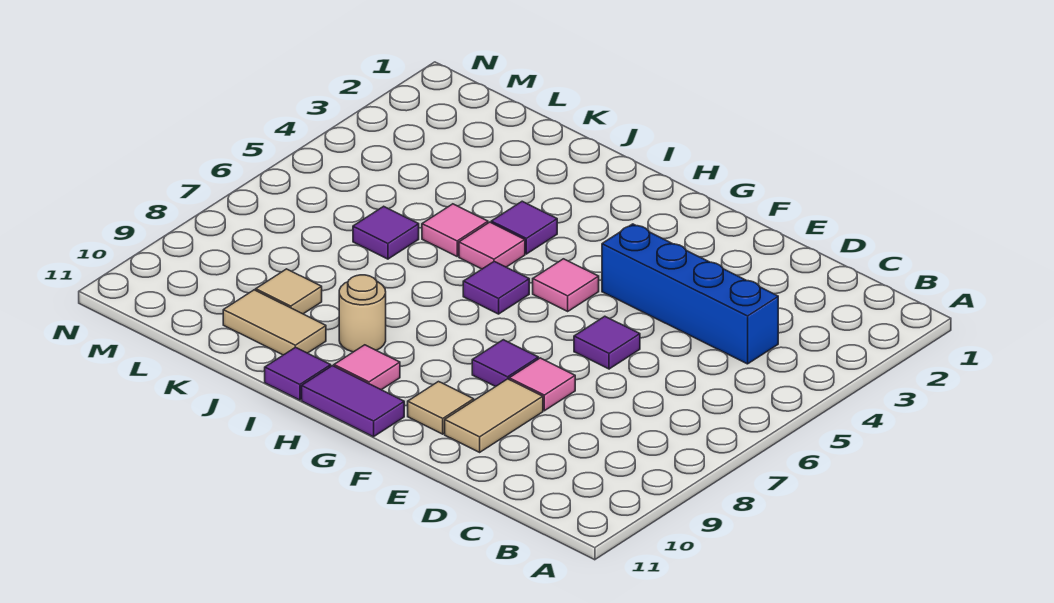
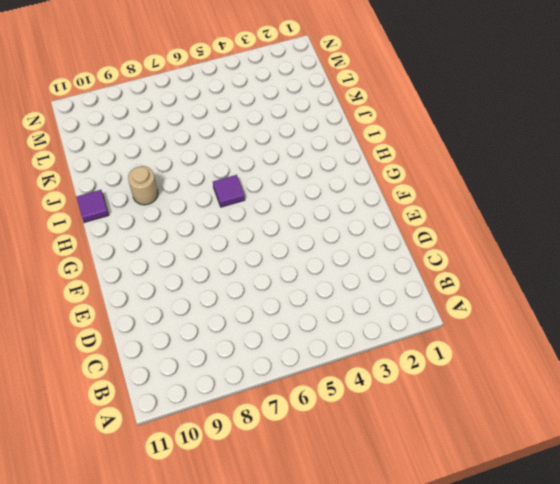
none -> blue brick C4:F4 level 1
none -> purple tile E6 level 1
none -> pink tile E8 level 1

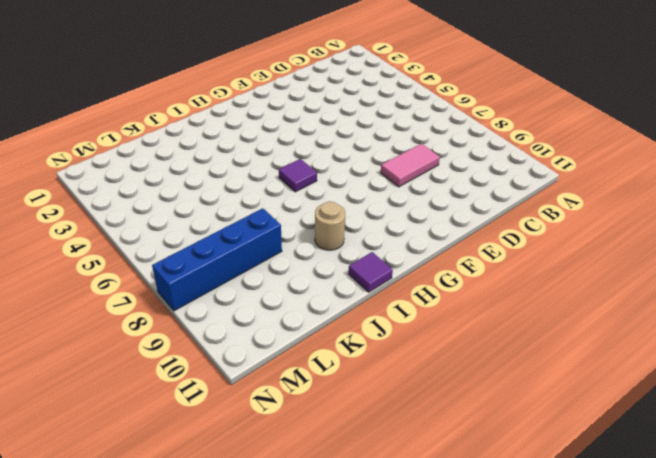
pink tile D8:E8 level 1 -> pink tile E8 level 1
blue brick K8:N8 level 1 -> blue brick C4:F4 level 1
none -> purple tile E6 level 1
none -> tan tile E9:E10 level 1
none -> purple tile F8 level 1

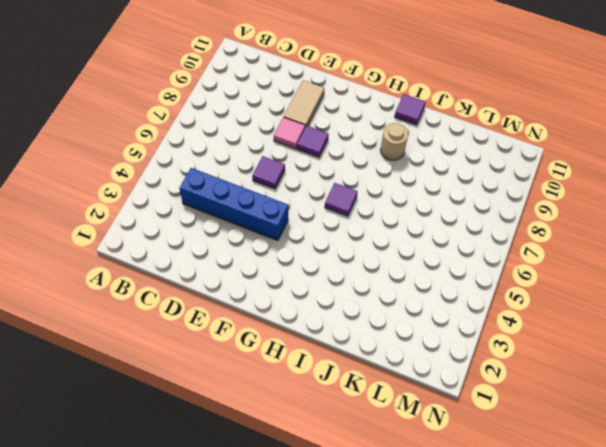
none -> tan tile F10 level 1
none -> pink tile G5 level 1
none -> purple tile G11:H11 level 1

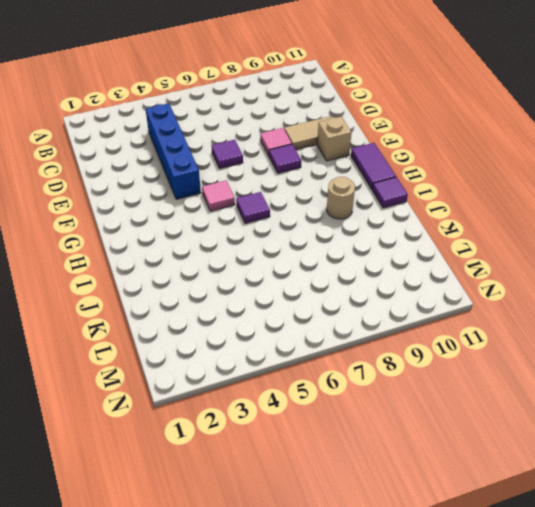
tan brick F10 level 1 -> tan tile F10 level 1
none -> pink tile H10 level 1
none -> purple tile I4 level 1
none -> pink tile I5 level 1

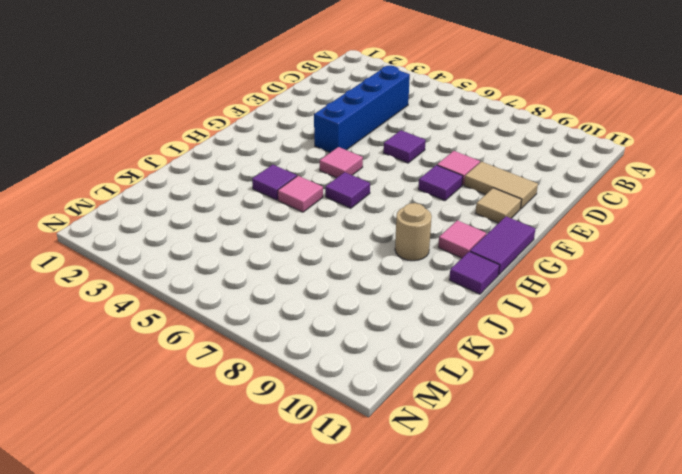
none -> pink tile J5 level 1
none -> tan tile J10:K10 level 1
none -> purple tile K6 level 1

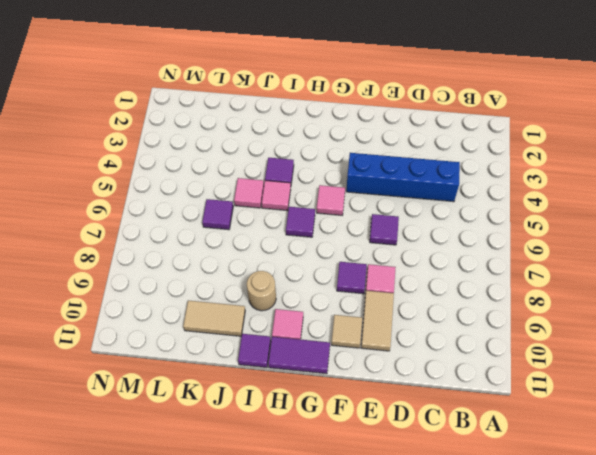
none -> tan tile K9 level 1

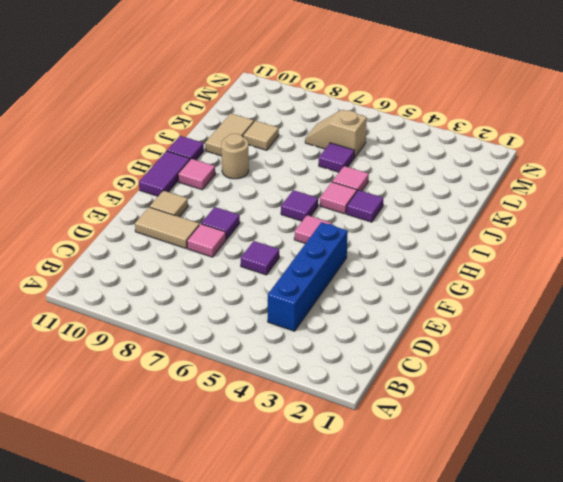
tan slope L6:L7 level 1 top 6 -> none

